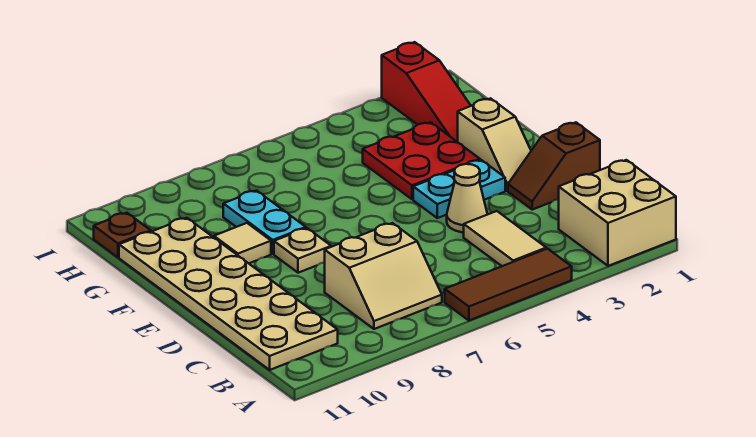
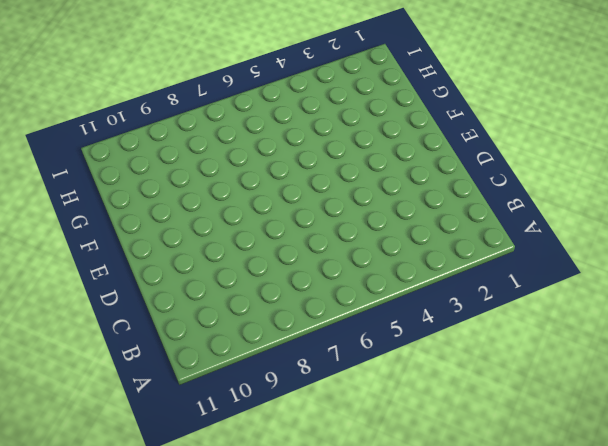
none -> tan brick A1:B2 level 1
none -> brown tile A4:A6 level 1
none -> tan tile B4:C4 level 1

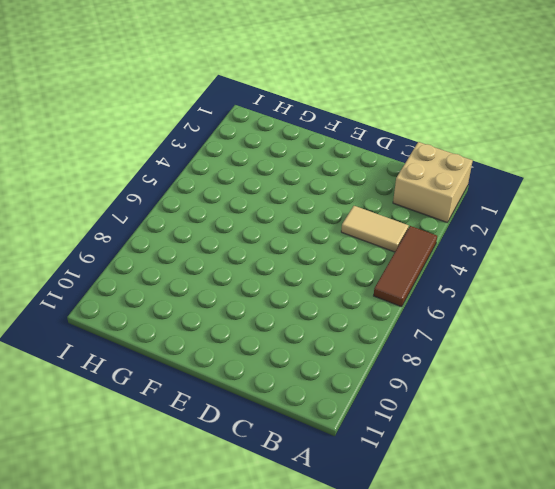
none -> tan slope B7:C8 level 1 top C
none -> tan plate B10:G11 level 1
none -> brown slope D1:D2 level 1 top 1

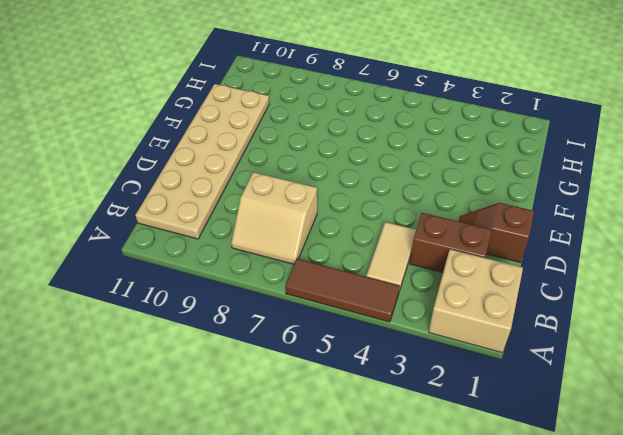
brown brick C2:C3 level 1 -> none
none -> tan cone D4 level 1
none -> tan slope E2:F2 level 1 top F
none -> cyan plate E3:E4 level 1

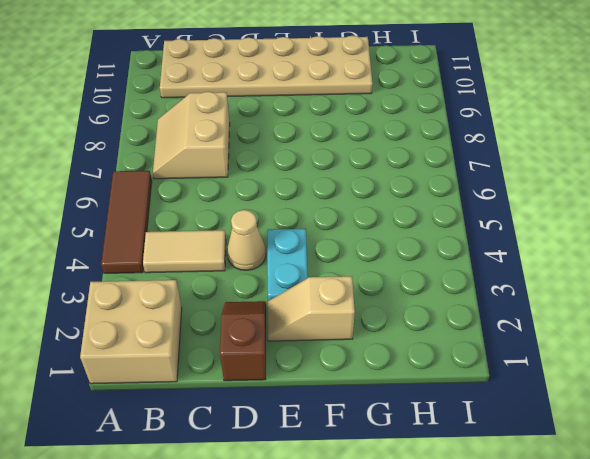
none -> tan plate E8 level 1
none -> red plate F3:G4 level 1
none -> cyan plate F8:G8 level 1

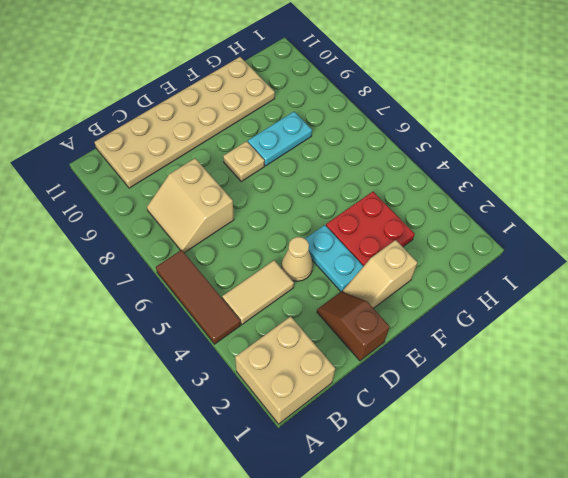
none -> tan tile F9 level 1
none -> red slope G2:I2 level 1 top I
none -> brown plate H11 level 1

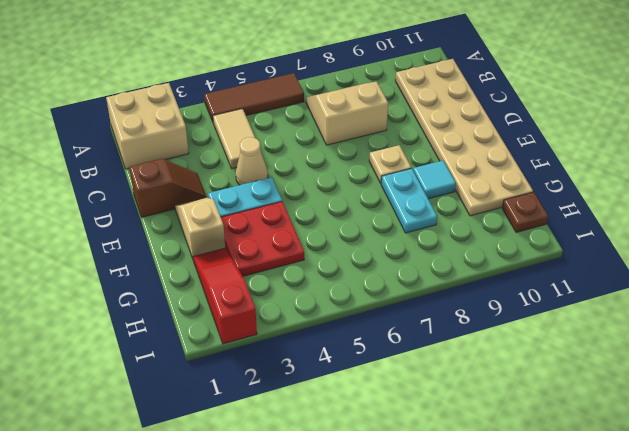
cyan tile F9 level 1 -> tan tile F9 level 1

